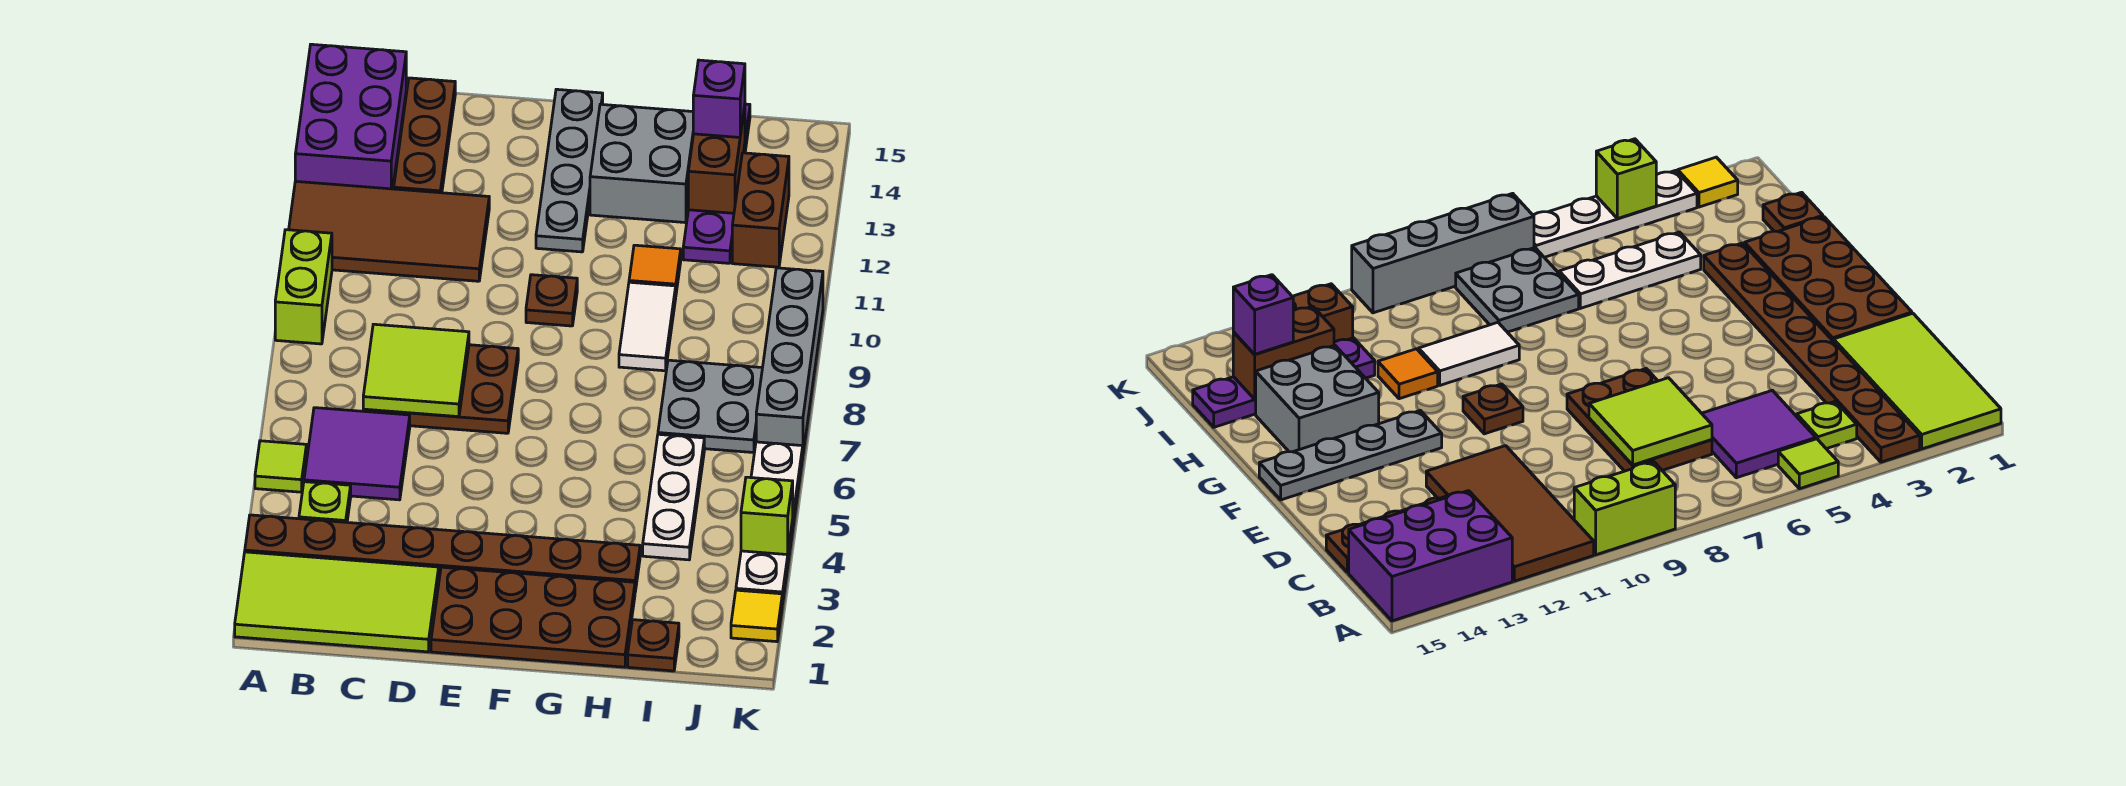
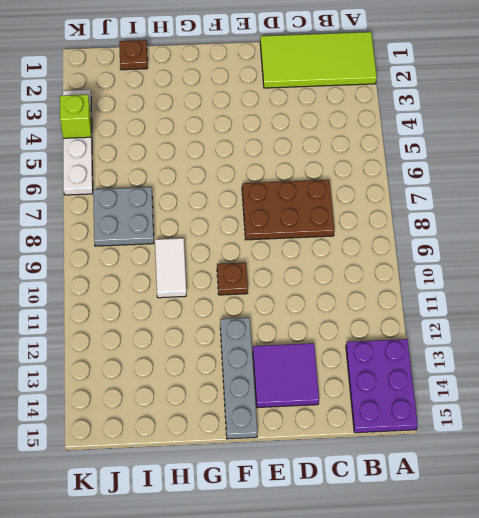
purple plate A13:B15 level 1 -> purple brick A13:B15 level 1
purple tile D13:E14 level 1 -> purple tile B5:C6 level 1
none -> brown plate A3:H3 level 1
none -> lime tile A5 level 1
none -> lime brick A9:A10 level 1

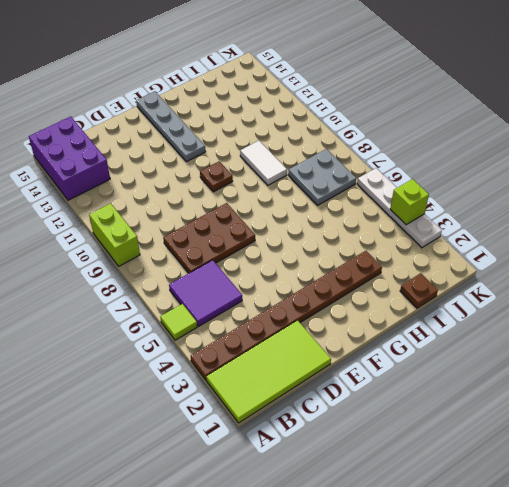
none -> brown tile A11:D12 level 1
none -> lime plate B4 level 1
none -> brown plate C13:C15 level 1

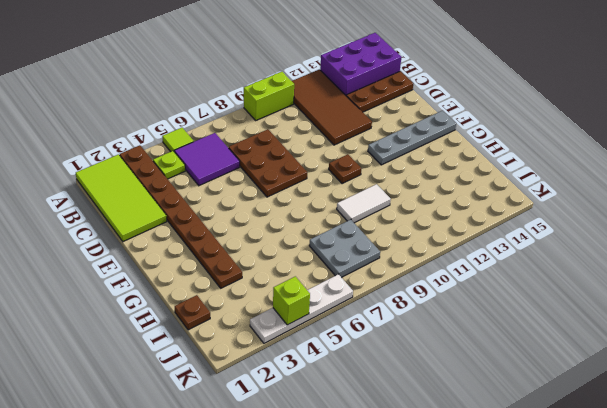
none -> brown plate E1:H2 level 1
none -> grey brick G13:H14 level 1
none -> orange tile H11 level 1

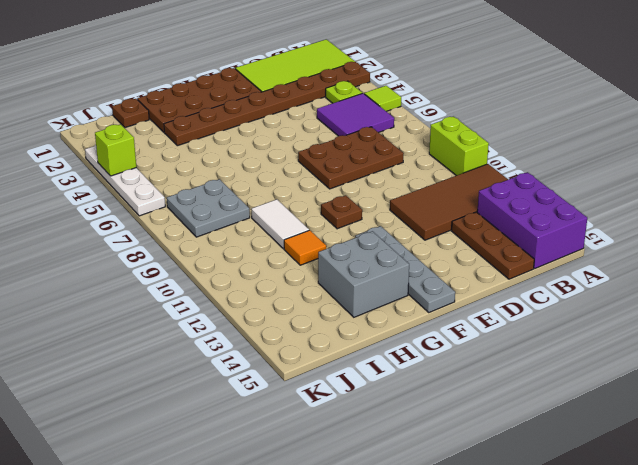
none -> white plate I4:I6 level 1
none -> purple plate I12:I15 level 1
none -> brown brick J12:J13 level 1

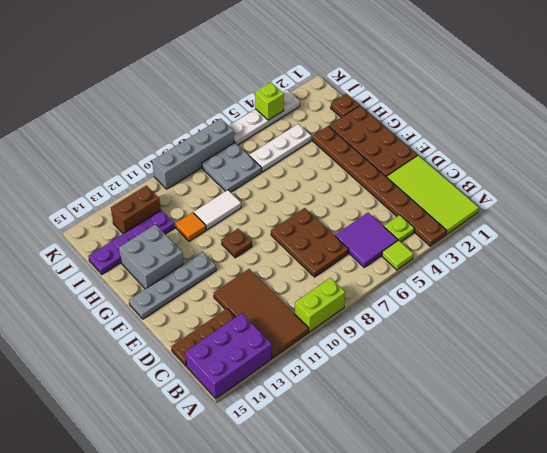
none -> yellow tile K2 level 1
none -> lime tile C7:D8 level 2
none -> brown brick I13:I14 level 2

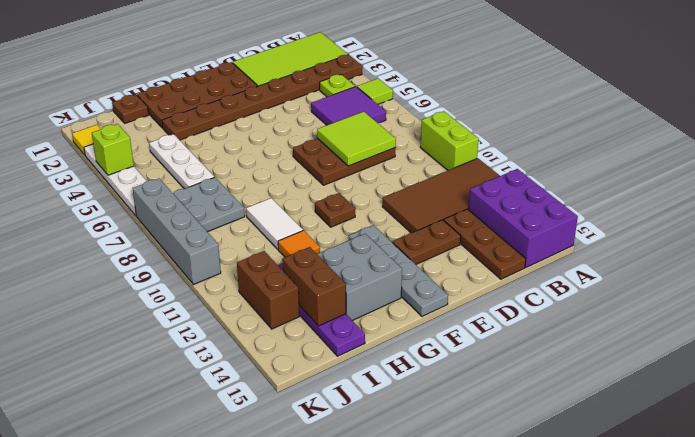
brown plate D13:E13 level 1 -> none
none -> purple brick I14 level 3

